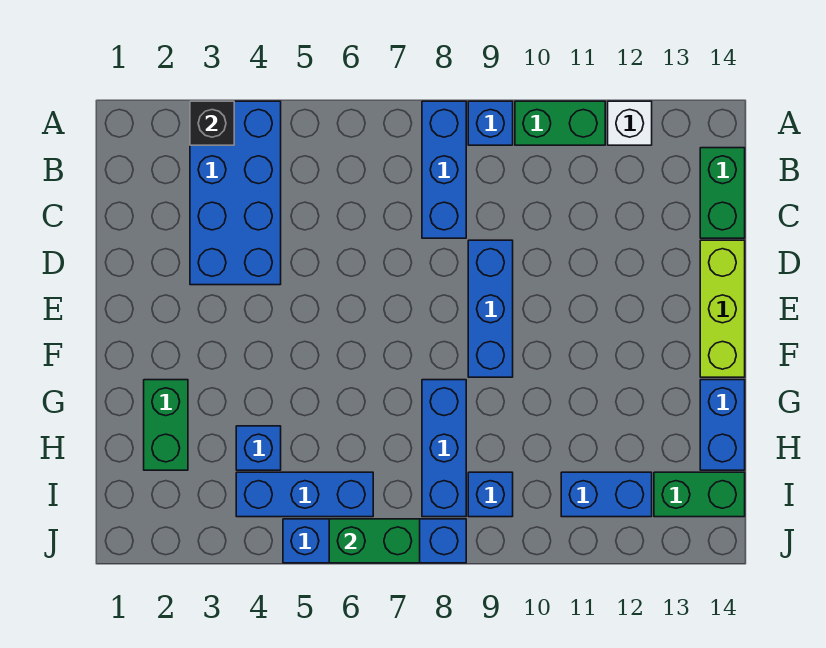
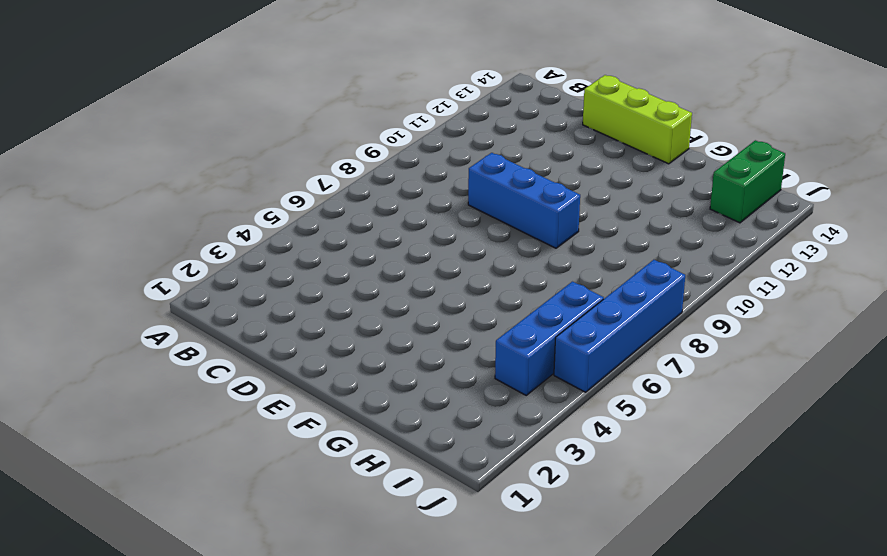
none -> blue brick A3:D4 level 1
none -> blue brick A8:C8 level 1
none -> blue brick A9 level 1

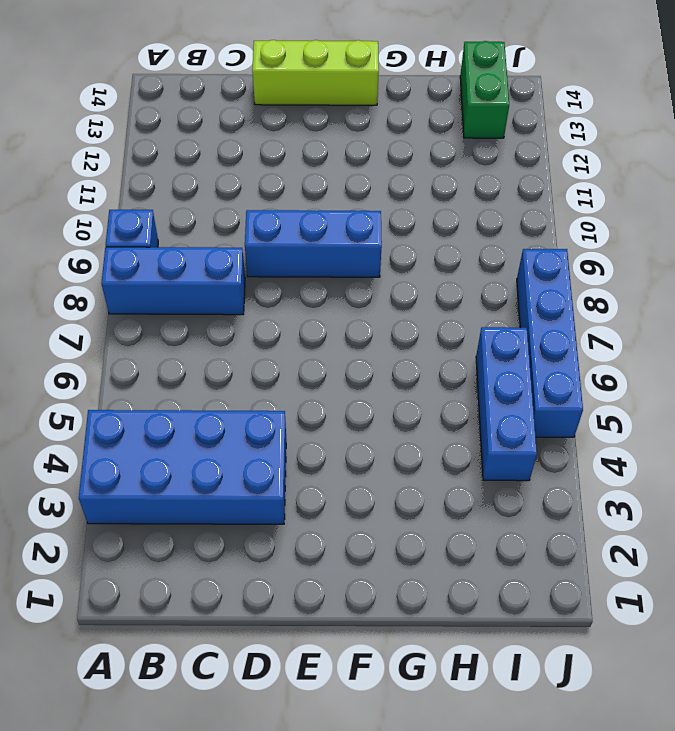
none -> green brick A10:A11 level 1
none -> white brick A12 level 1
none -> green brick B14:C14 level 1

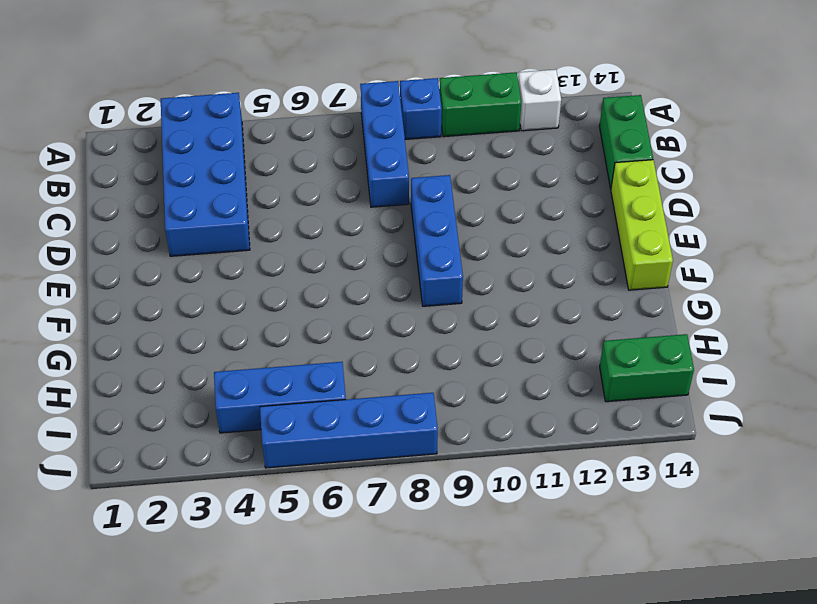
none -> green brick G2:H2 level 1
none -> blue brick G8:I8 level 1
none -> blue brick G14:H14 level 1

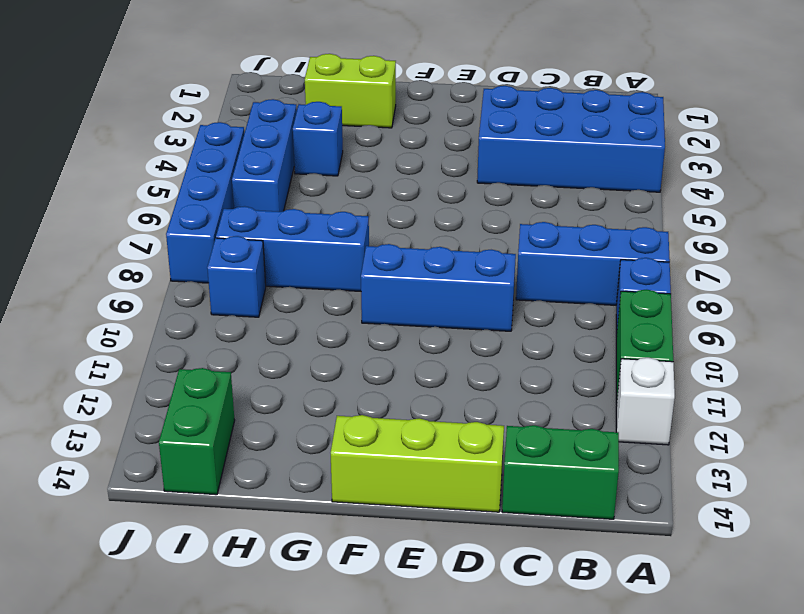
lime brick G2:H2 level 1 -> green brick G2:H2 level 1
none -> blue brick G14:H14 level 1
none -> blue brick I11:I12 level 1
none -> black brick A3 level 2

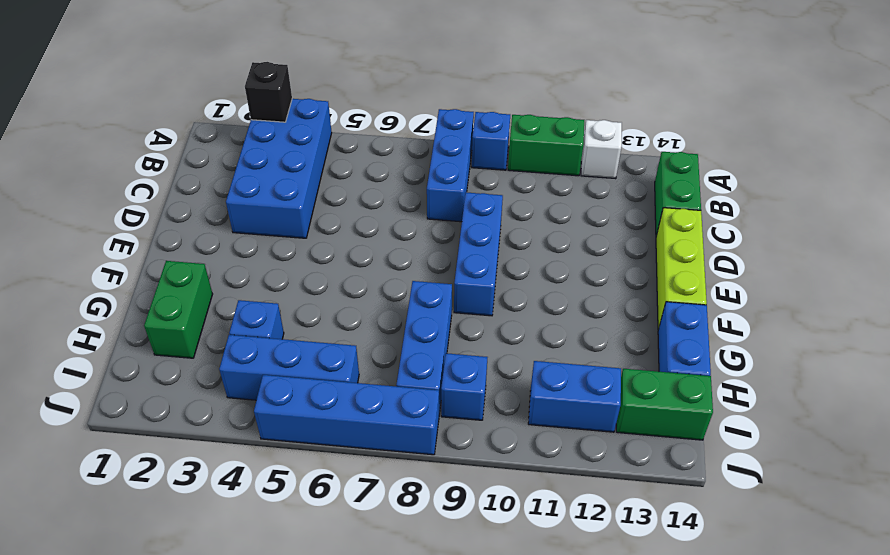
none -> green brick J6:J7 level 2

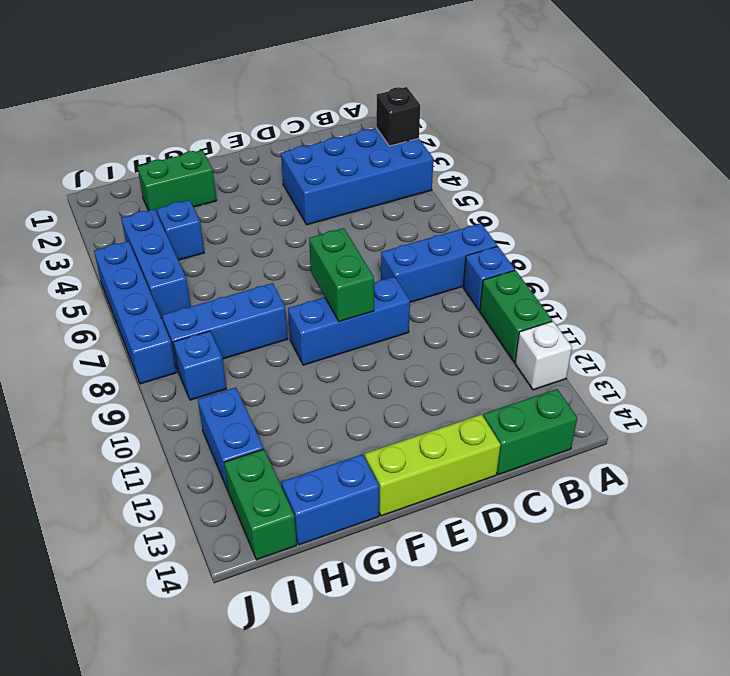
green brick E8:E9 level 2 -> green brick J6:J7 level 2

